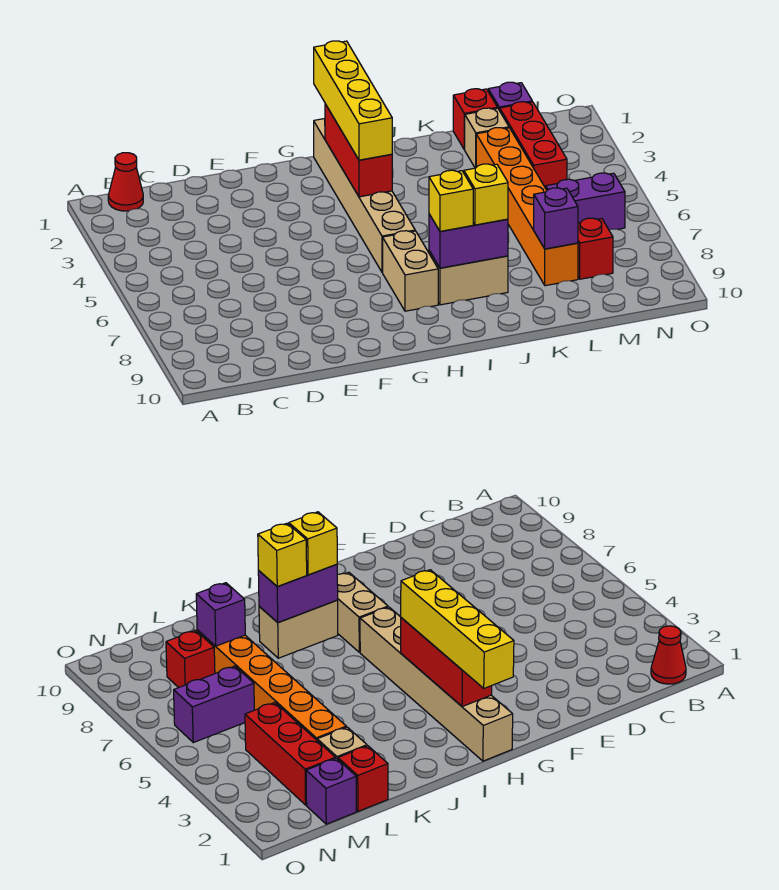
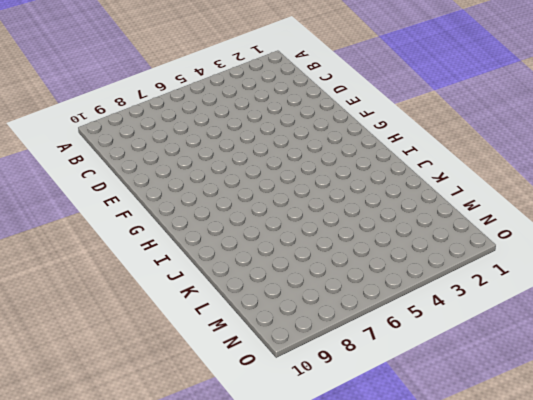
none -> red cone B1 level 1
none -> tan brick H1:H6 level 1
none -> tan brick H7:H8 level 1

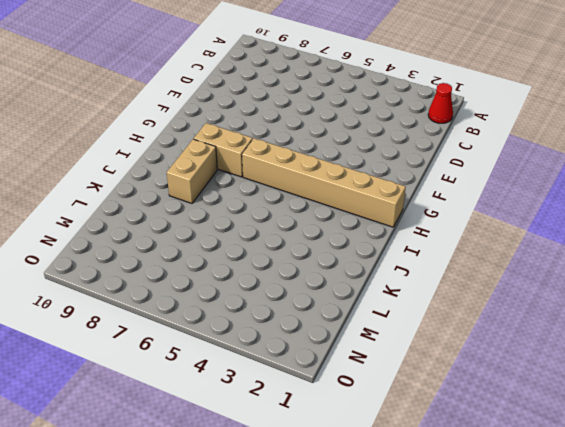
none -> red brick L1 level 1
none -> tan brick L2 level 1
none -> orange brick L3:L8 level 1

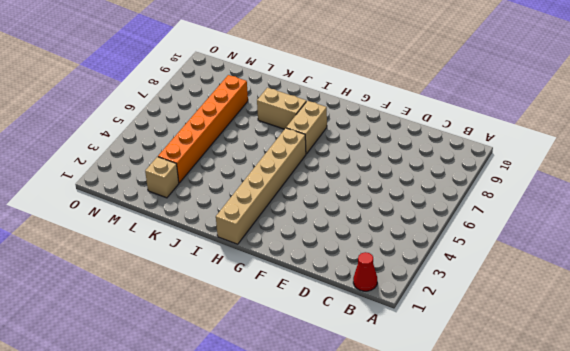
none -> red brick L1 level 1
none -> purple brick M1 level 1
none -> red brick M2:M4 level 1

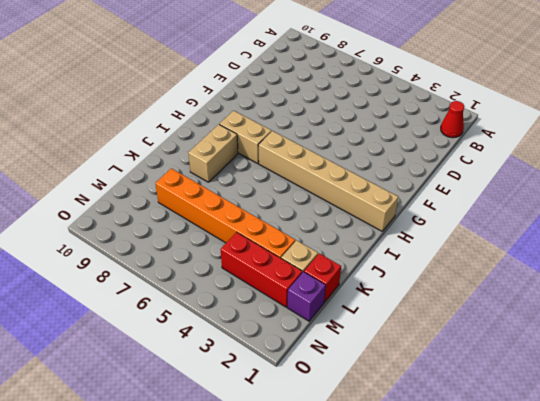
none -> purple brick M6:N6 level 1
none -> red brick M8 level 1
none -> red brick H2:H4 level 2

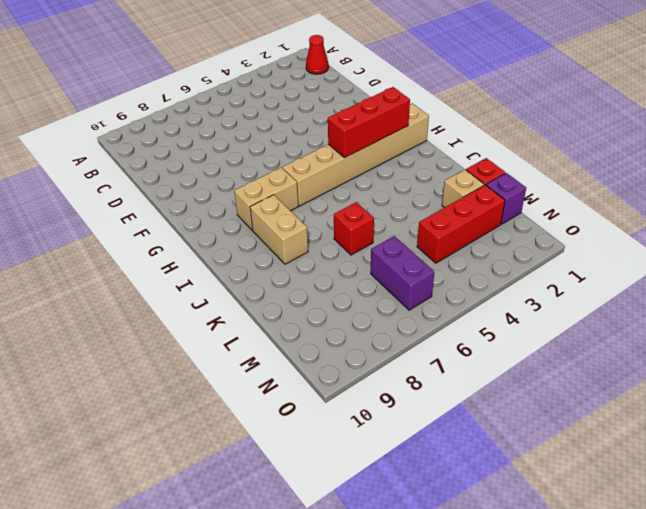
red brick K6 level 1 -> red brick M8 level 1
none -> orange brick L3:L8 level 1
none -> purple brick I8:J8 level 2
none -> purple brick L8 level 2

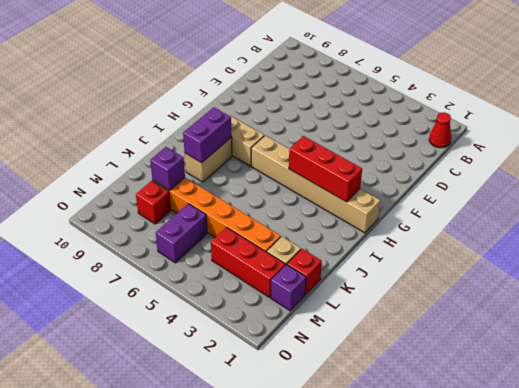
none -> yellow brick H1:H4 level 3
none -> yellow brick I8 level 3
none -> yellow brick J8 level 3

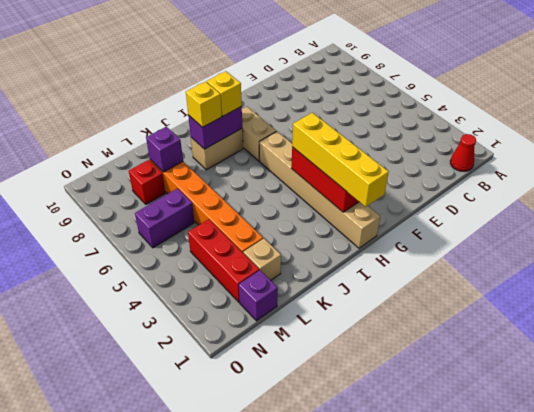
none -> red brick L1 level 1

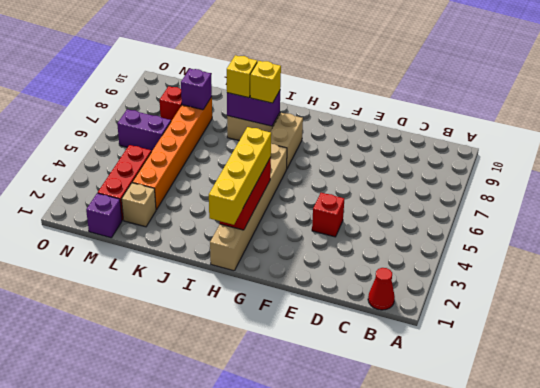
red brick E4 level 1 -> red brick L1 level 1

